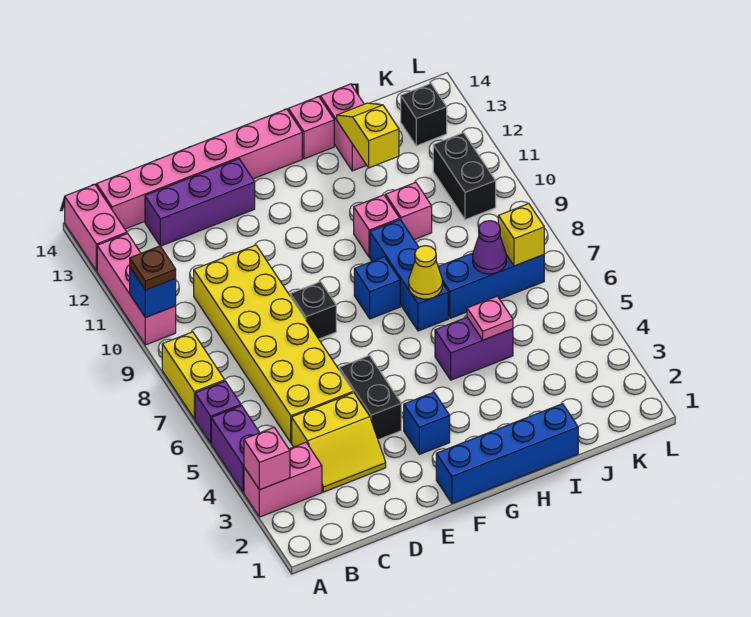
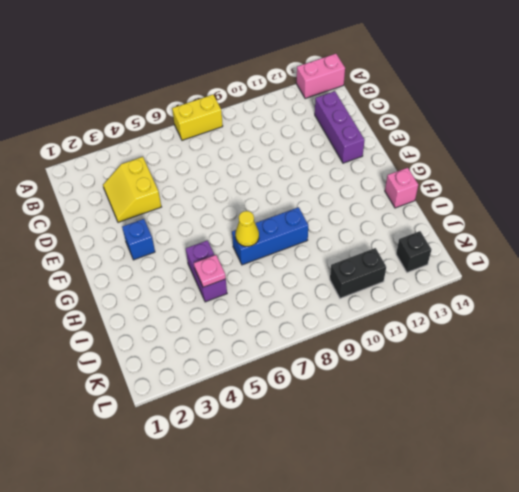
none -> pink brick A3:B3 level 1
none -> purple brick A4:A5 level 1
none -> purple brick A6 level 1
none -> pink brick A10:A12 level 1

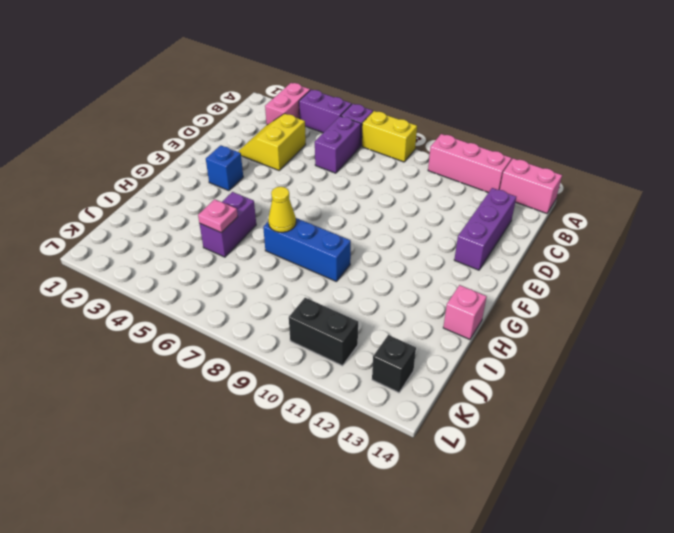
purple brick B6:C6 level 1 -> yellow brick C5:D10 level 1
none -> pink brick B14:G14 level 1
none -> black brick E4:E5 level 1
none -> black brick E8 level 1
none -> blue brick F1:I1 level 1

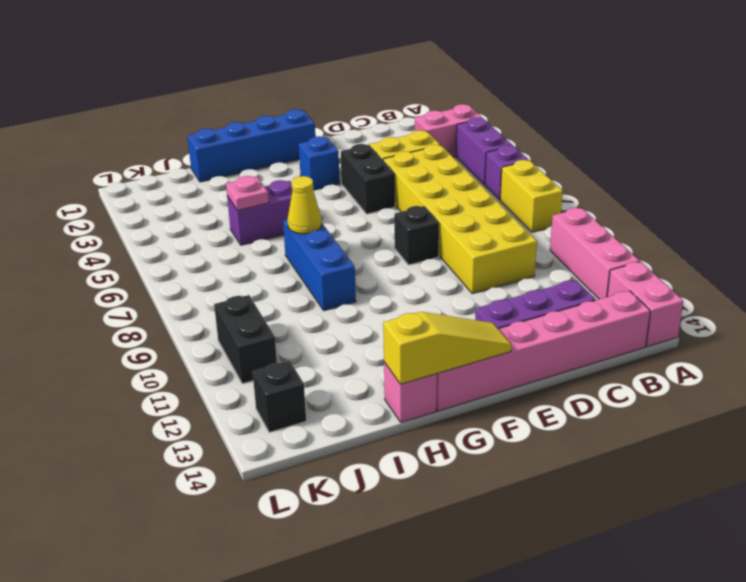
yellow slope F14:H14 level 2 top H -> none
none -> blue brick G8 level 1
none -> pink brick H10 level 1
none -> blue brick I7:K7 level 1
none -> pink brick I10 level 1

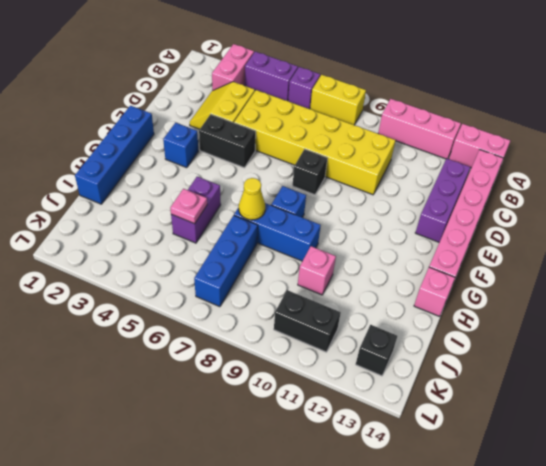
none -> pink brick H10 level 1
none -> pink brick I13:I14 level 1
none -> pink brick A3 level 2
none -> blue brick A10 level 2

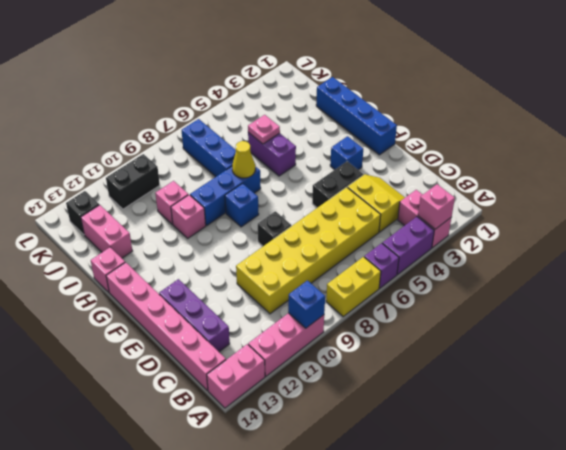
pink brick I13:J13 level 1 -> pink brick I13:I14 level 1
none -> yellow slope I12:I13 level 2 top 12
none -> purple cone J7 level 2
none -> yellow brick K7 level 2
none -> brown plate A10 level 3

